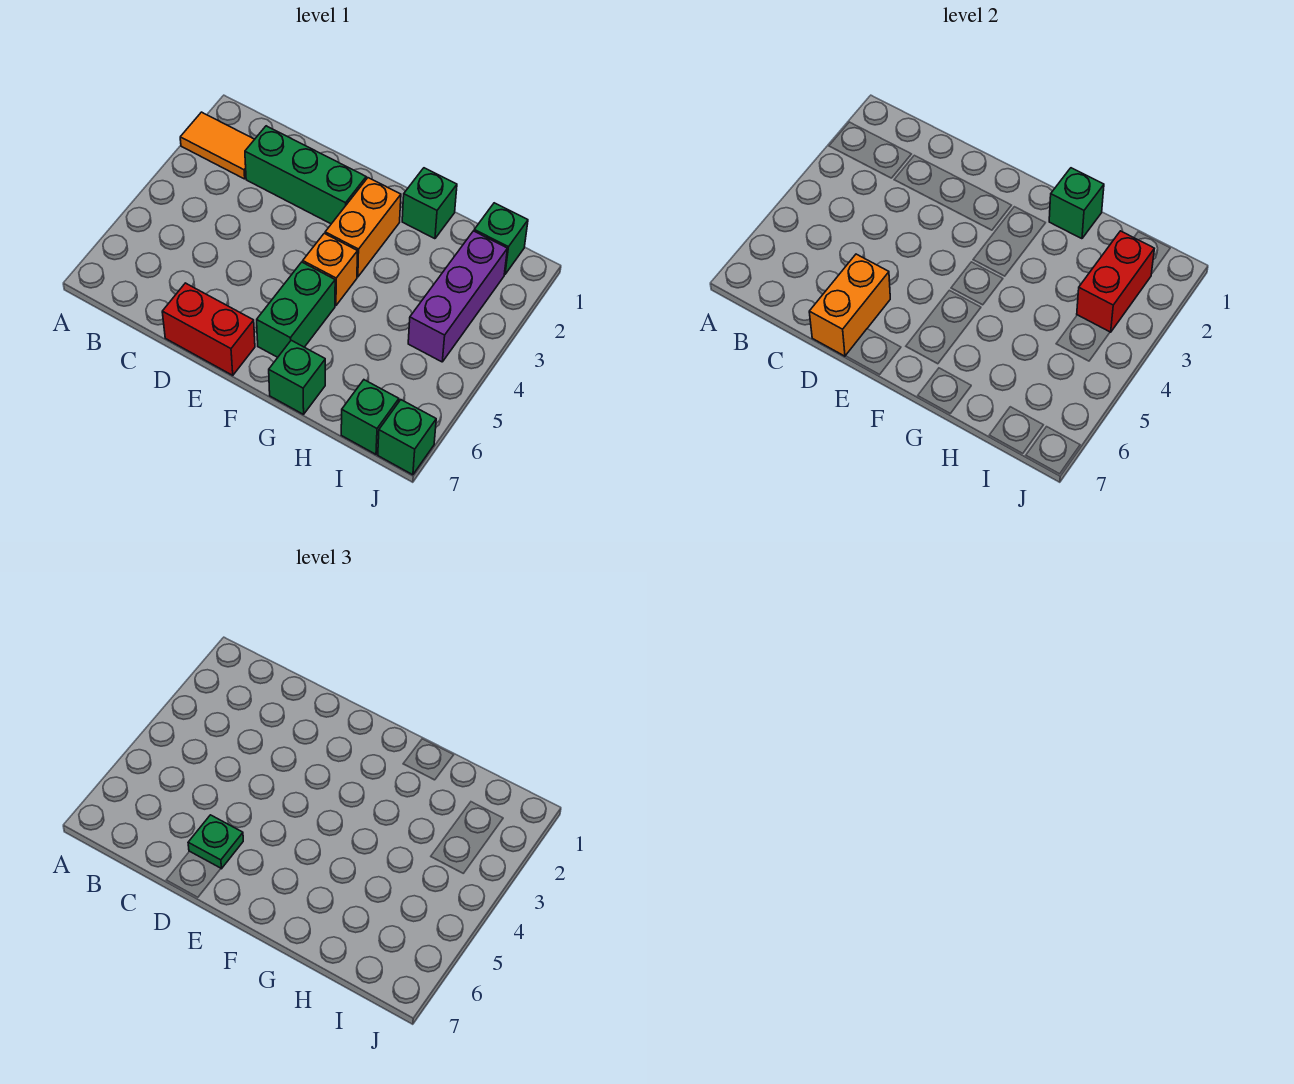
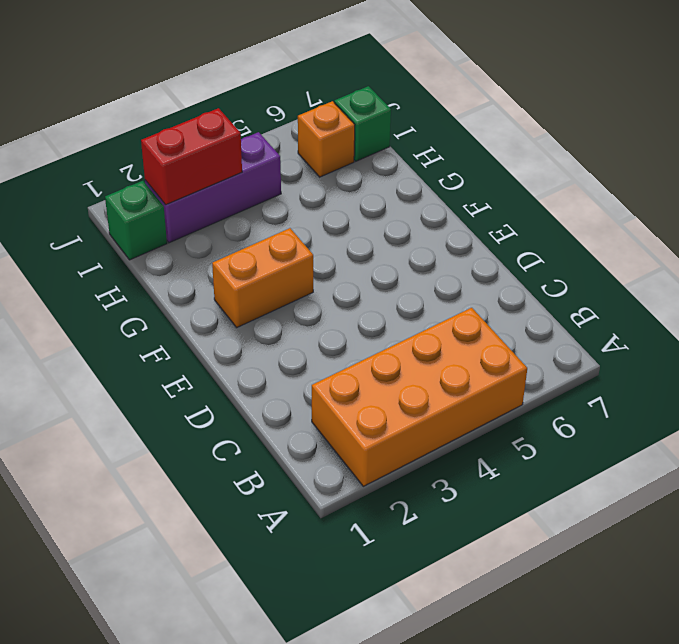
orange brick A2:B5 level 1 -> orange tile A2:B2 level 1
orange brick I6 level 1 -> orange brick F4 level 1
none -> green brick C2:E2 level 1
none -> red brick D7:E7 level 1
none -> green brick F5:F6 level 1

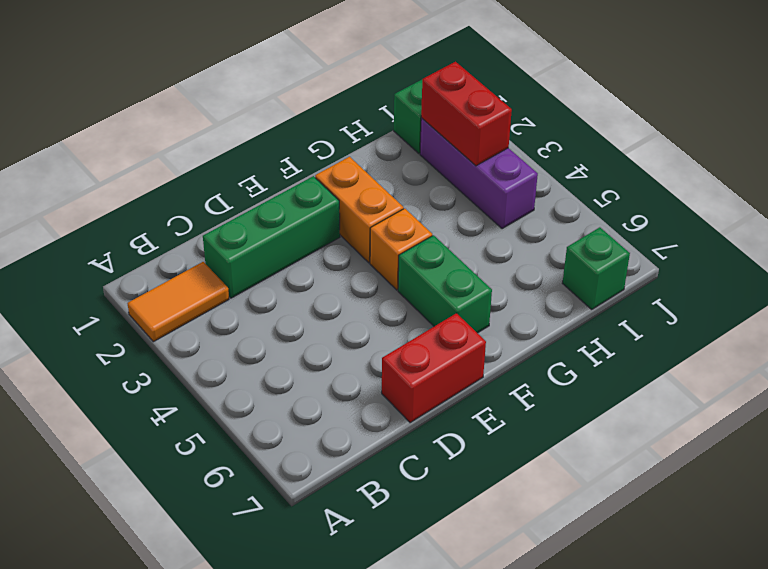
none -> green brick G1 level 1
none -> green brick G7 level 1
none -> green brick J7 level 1

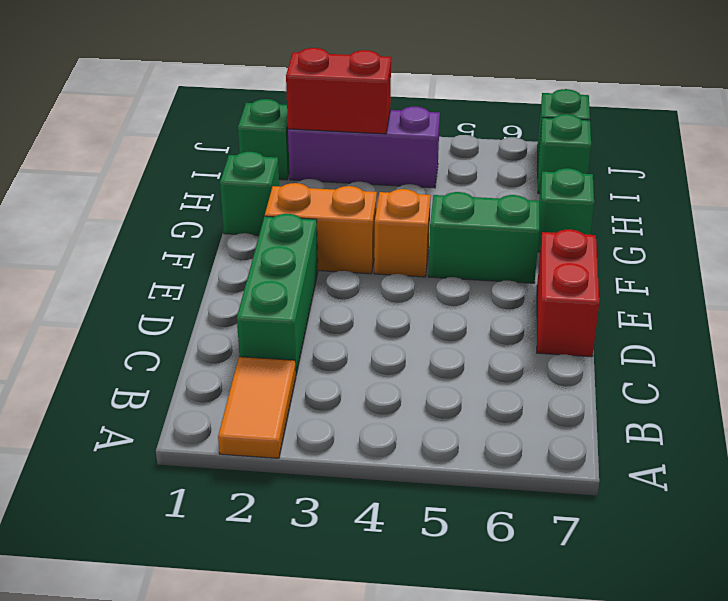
none -> orange brick D6:D7 level 2
none -> green brick G1 level 2
none -> green plate D6 level 3

